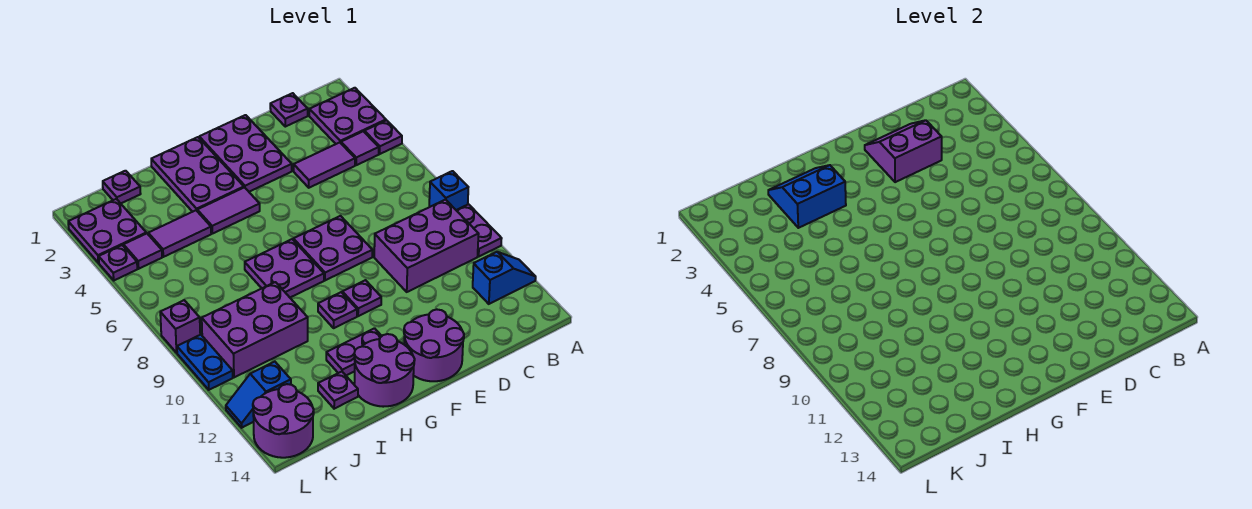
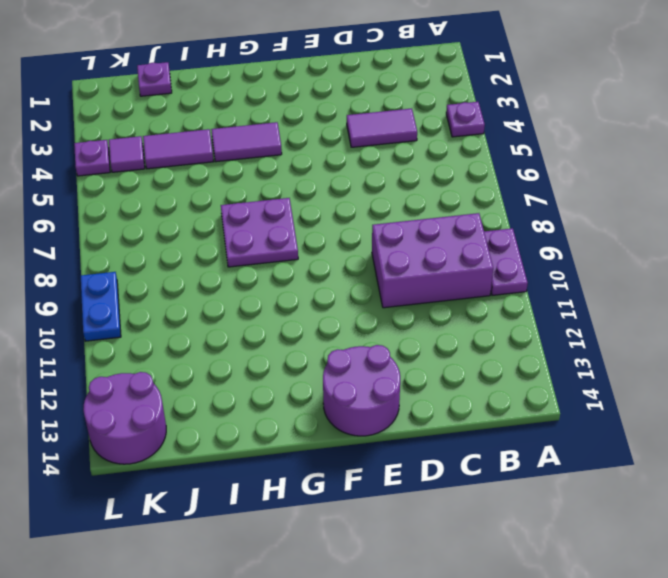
none -> purple plate A2:B3 level 1
none -> blue brick A8 level 1
none -> blue slope A12:B12 level 1 top B
none -> purple tile B4 level 1

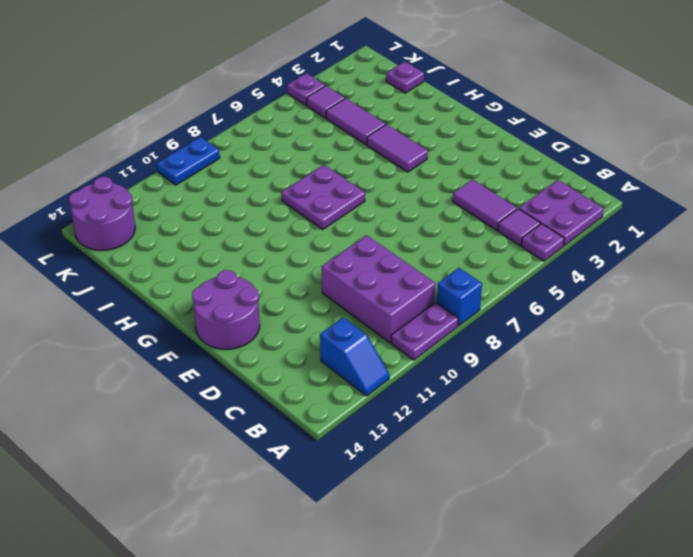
none -> purple plate C1 level 1
none -> purple plate E1:F3 level 1
none -> purple plate E7:F8 level 1
none -> purple plate F10 level 1

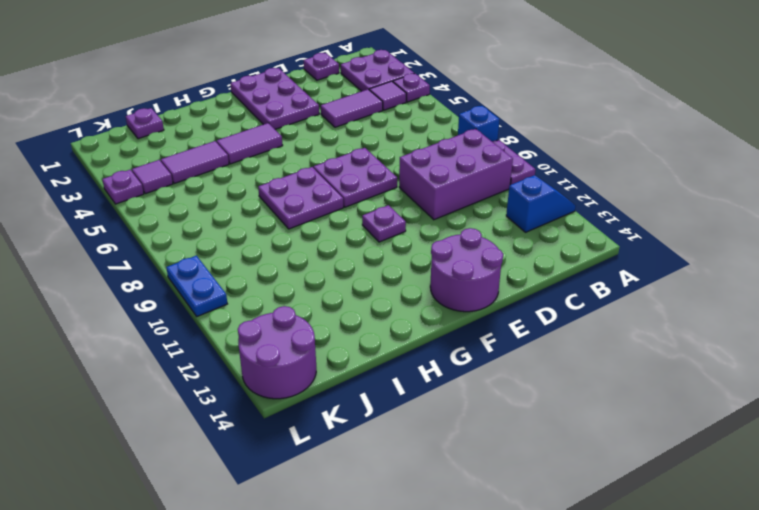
none -> purple plate G1:H3 level 1
none -> purple plate G10 level 1
none -> purple plate G12:H12 level 1
none -> purple round brick G13:H14 level 1

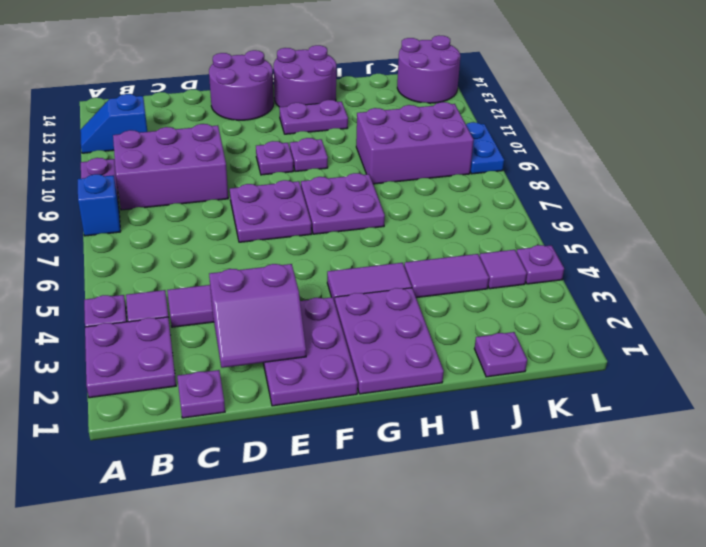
none -> purple plate I13 level 1
none -> purple plate K2:L3 level 1
none -> blue slope K12:L12 level 1 top K
none -> purple brick L8 level 1

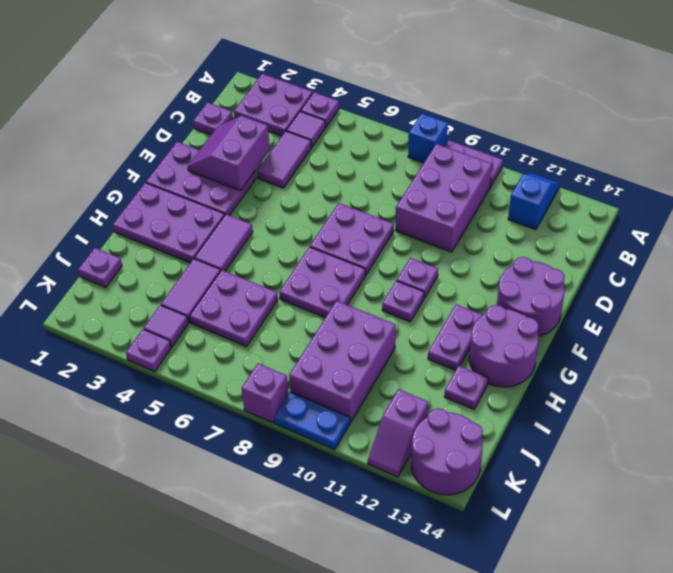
purple plate I5:J6 level 1 -> purple plate K2:L3 level 1
purple slope K12:L12 level 1 top K -> blue slope K12:L12 level 1 top K
none -> blue slope H2:I3 level 2 top 3

